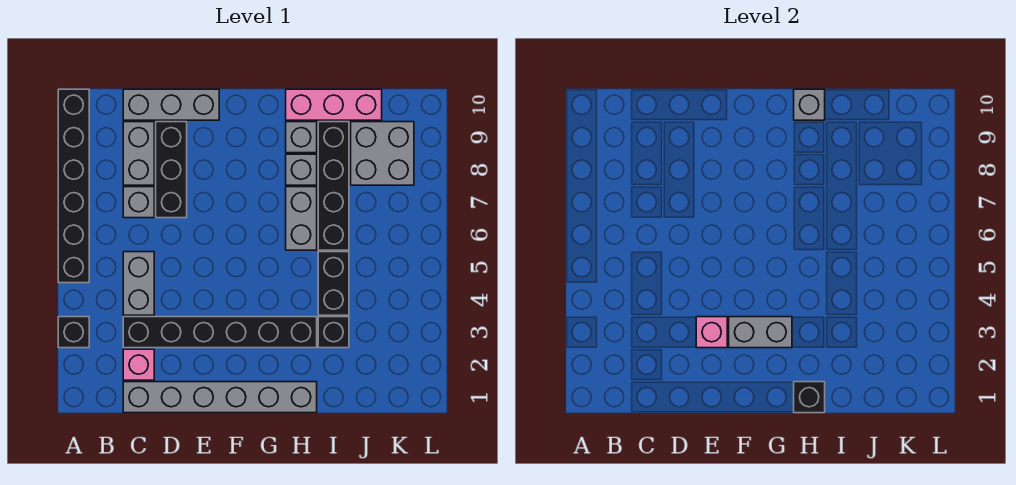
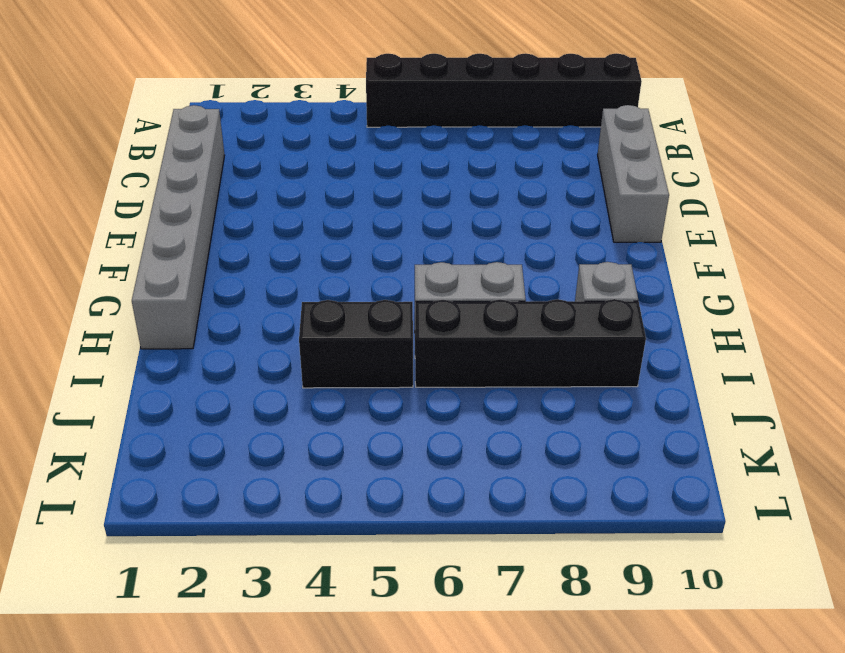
none -> black brick A3 level 1
none -> pink brick C2 level 1
none -> black brick C3:H3 level 1

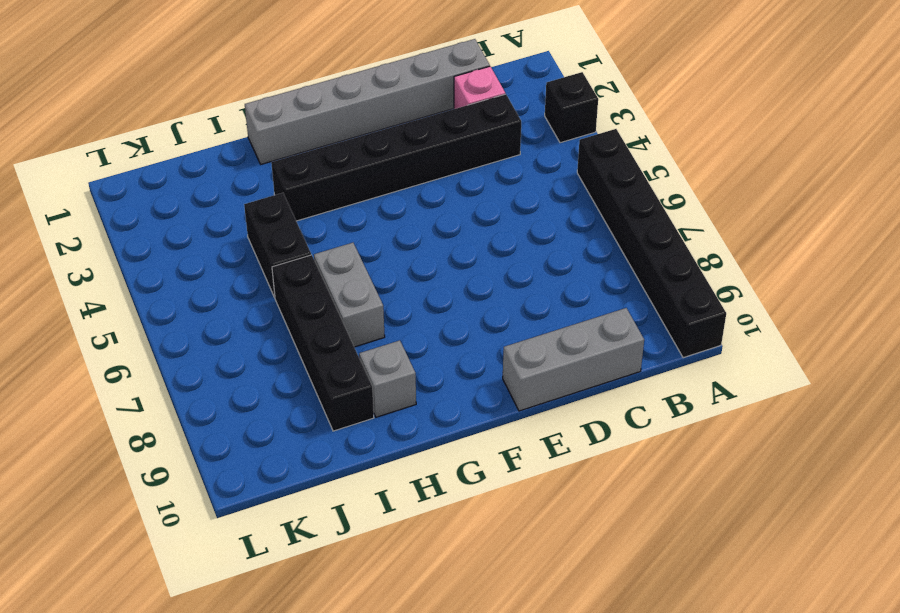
none -> grey brick C4:C5 level 1
none -> grey brick C7 level 1
none -> grey brick C8:C9 level 1

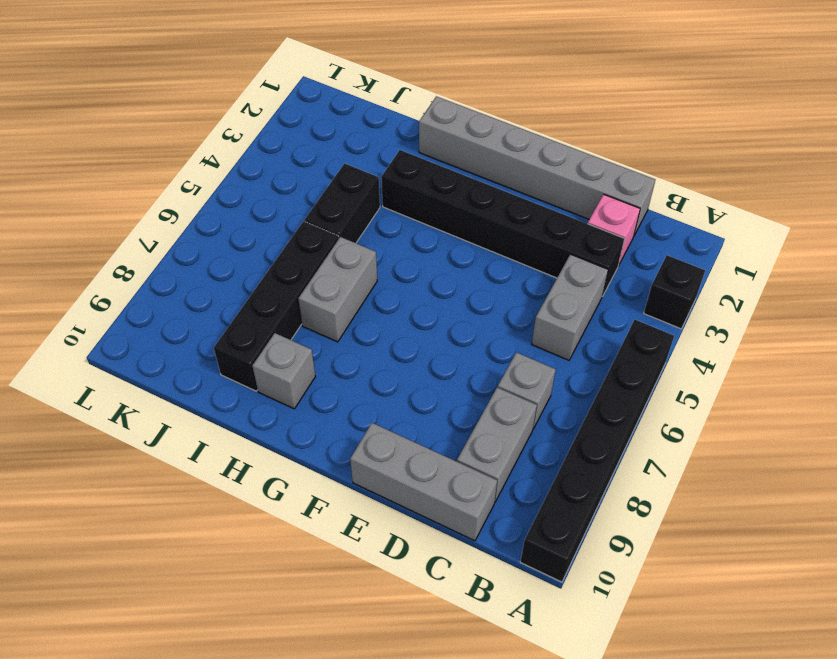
none -> black brick D7:D9 level 1
none -> grey brick H8 level 1
none -> pink brick H10:J10 level 1

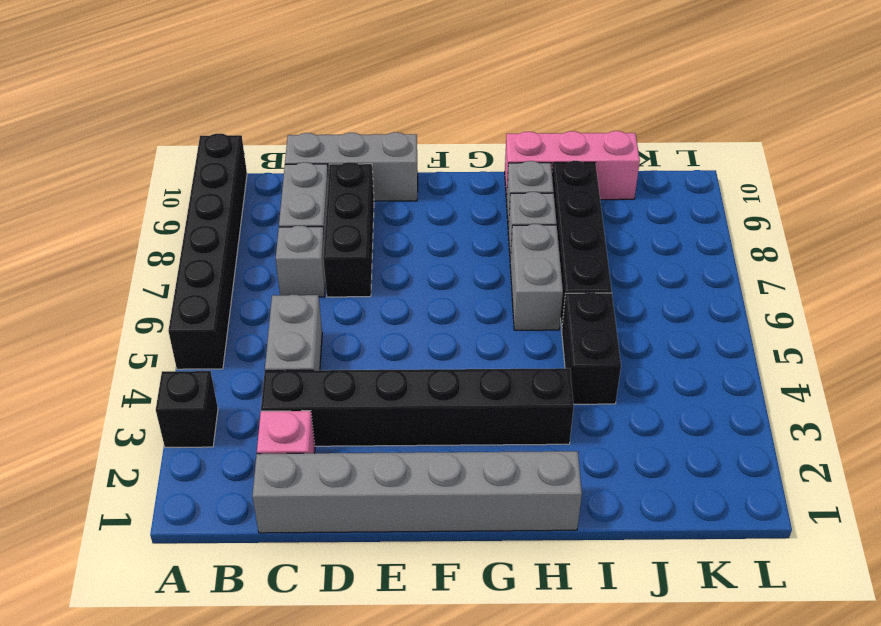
none -> black brick I3 level 1
none -> grey brick J8:K9 level 1
none -> pink brick E3 level 2

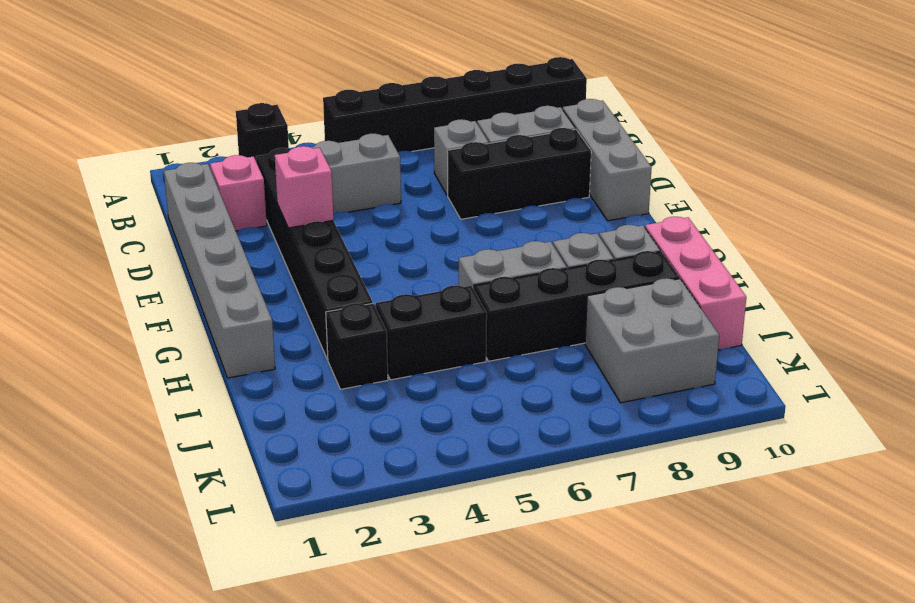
none -> grey brick F3:G3 level 2
none -> black brick H1 level 2
none -> grey brick H10 level 2

